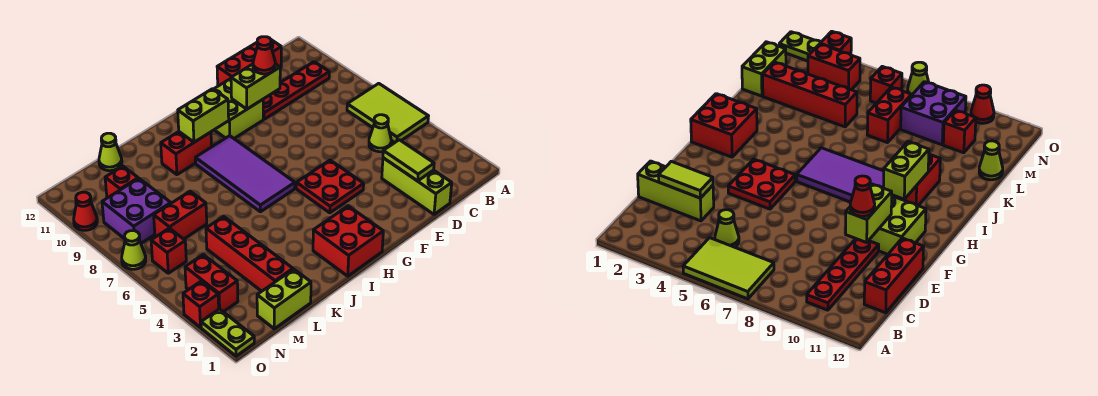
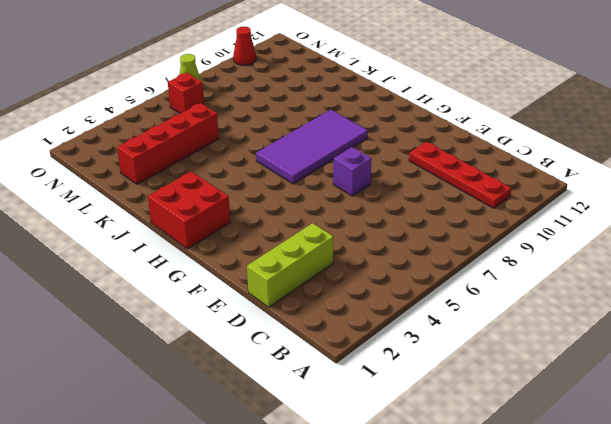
purple brick F7 level 1 -> none
none -> lime tile A5:B7 level 1
none -> lime cone C5 level 1
none -> red brick C12:E12 level 1

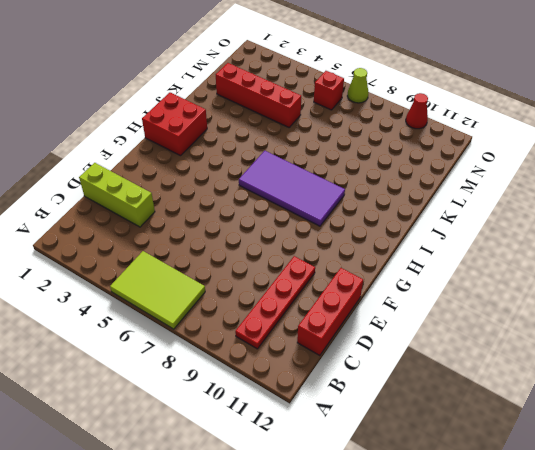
none -> lime cone C5 level 1
none -> red plate F4:G5 level 1
none -> lime brick F10:G11 level 1

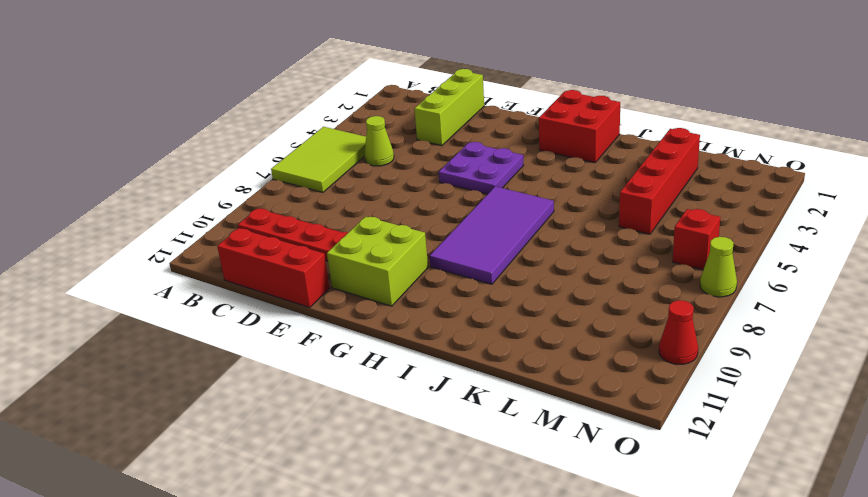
purple plate F4:G5 level 1 -> red plate F4:G5 level 1
none -> red brick I10:J10 level 1
none -> lime brick L1:M1 level 1
none -> red brick L7:M7 level 1

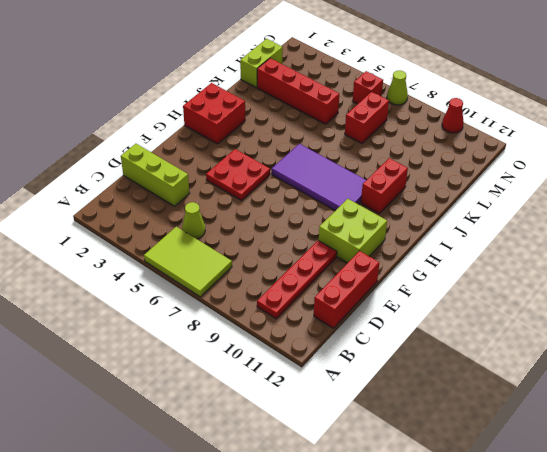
none -> lime cone L12 level 1
none -> purple brick M8:N9 level 1
none -> red brick M10 level 1

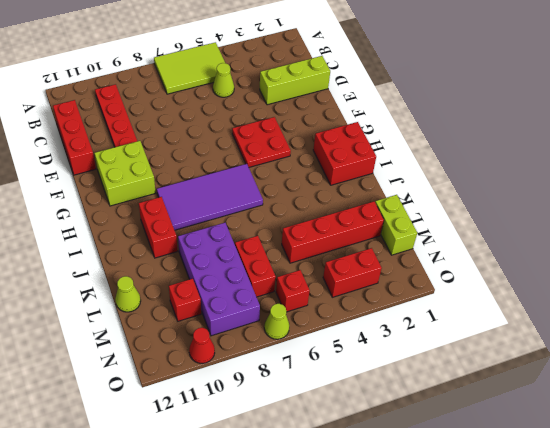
purple brick K8:N9 level 1 -> purple brick M8:N9 level 1
none -> lime plate O1:O2 level 1
none -> red brick O3 level 1
none -> lime tile D2:D3 level 2

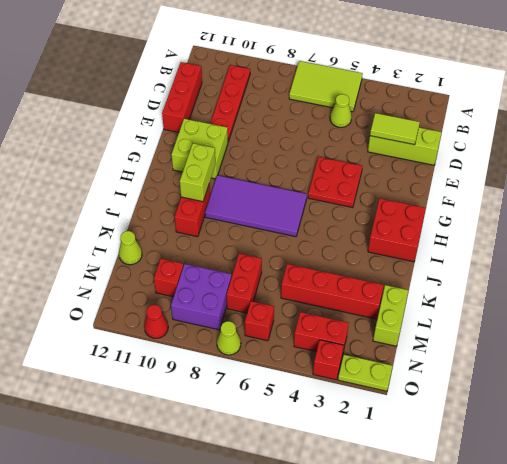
none -> lime brick E10:F10 level 2
none -> red cone E10 level 3

